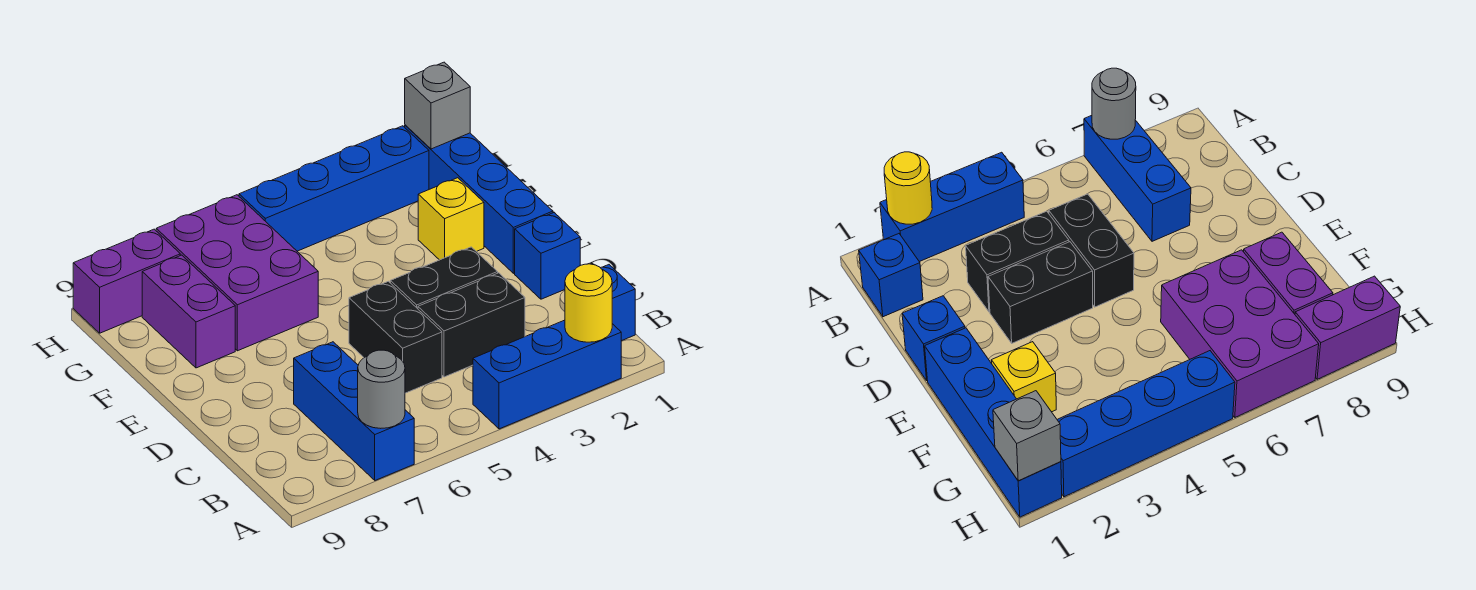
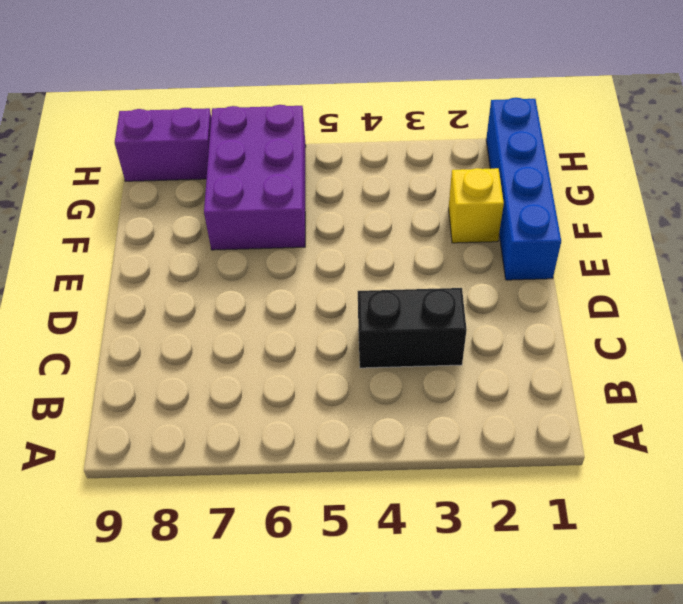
none -> blue brick A2:A4 level 1
none -> blue brick A7:C7 level 1
none -> blue brick B1 level 1

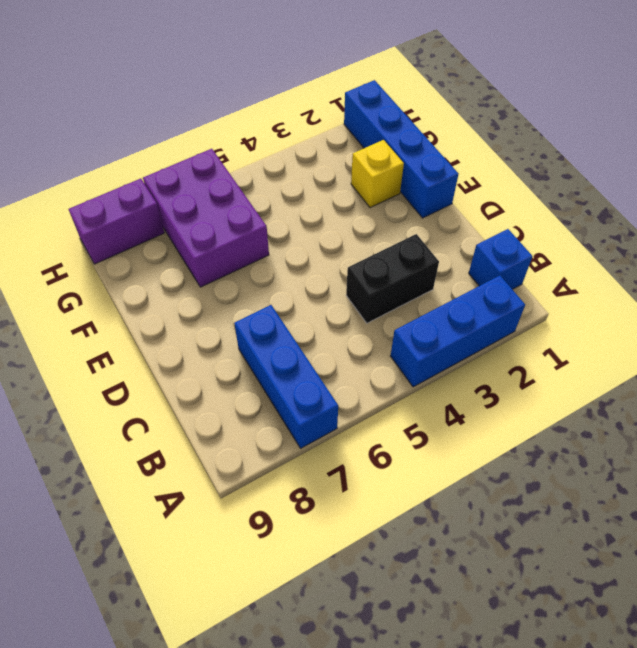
none -> black brick C5:D5 level 1
none -> blue brick D1 level 1
none -> black brick D3:D4 level 1

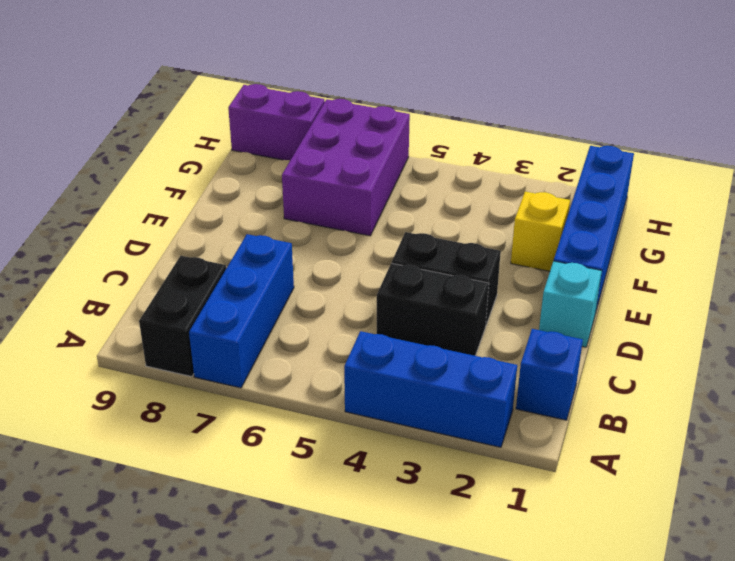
black brick A8:B8 level 1 -> black brick C5:D5 level 1
cyan brick D1 level 1 -> blue brick D1 level 1
none -> purple brick F8:G8 level 1
none -> blue brick H2:H5 level 1
none -> yellow round brick A2 level 2

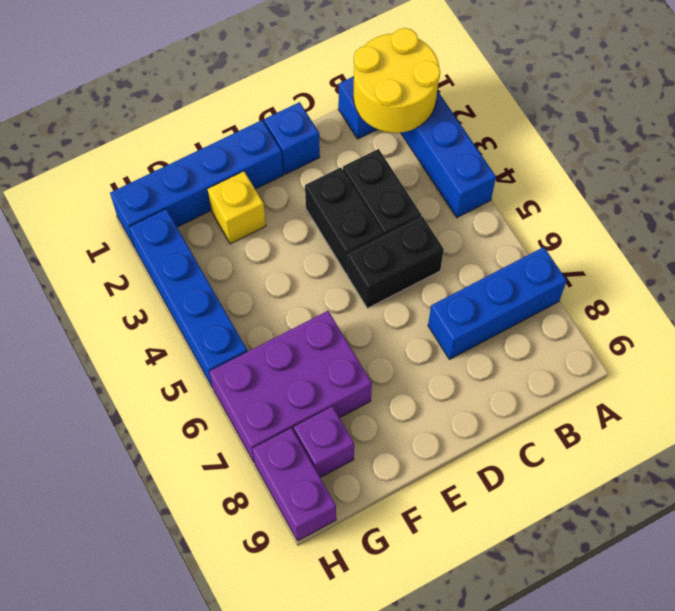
yellow round brick A1:B2 level 2 -> yellow round brick A2 level 2
purple brick G8 level 1 -> purple brick F8:G8 level 1
none -> grey round brick A7 level 2
none -> grey brick H1 level 2

